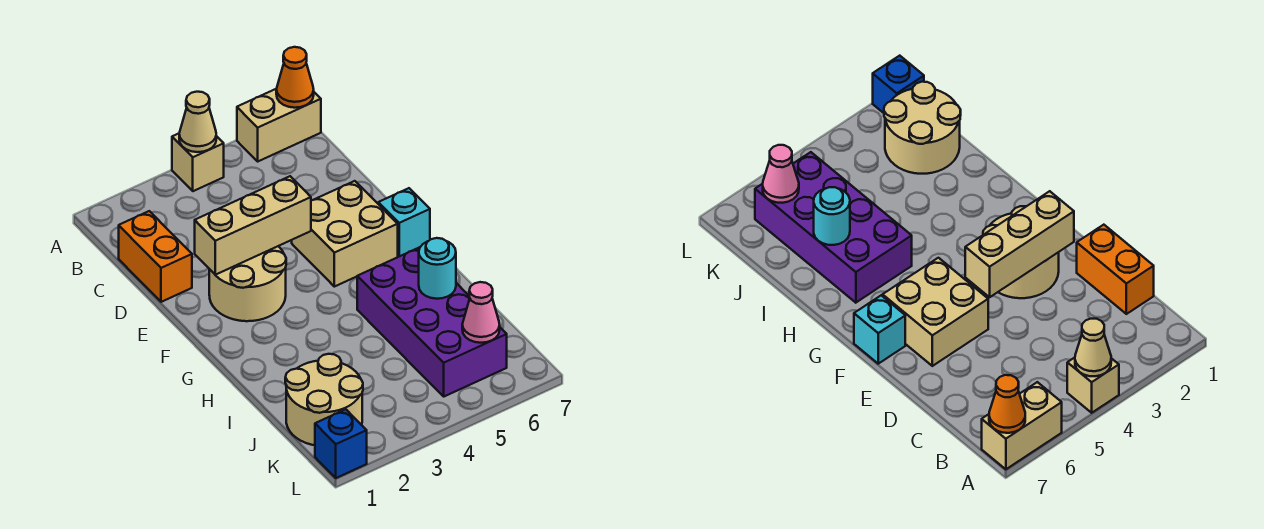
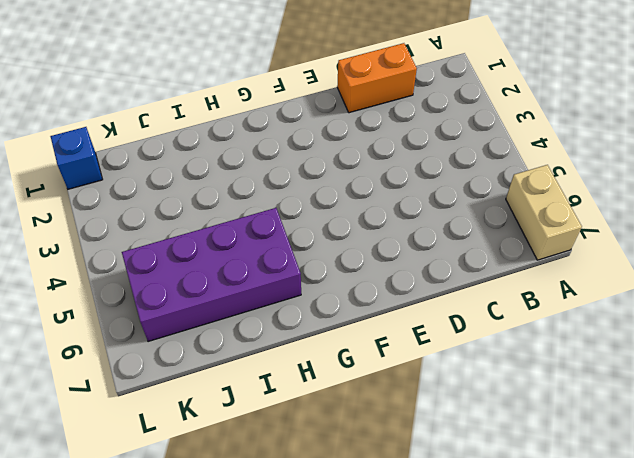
none -> tan brick A4 level 1
none -> tan round brick E2:F3 level 1
none -> tan brick E5:F6 level 1

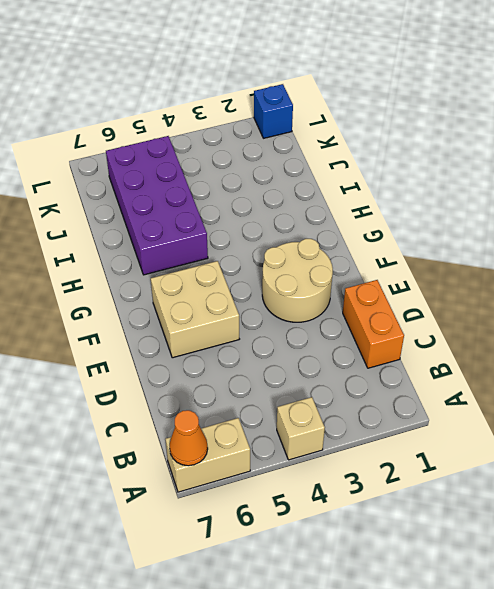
none -> cyan brick F7 level 1
none -> tan round brick J1:K2 level 1
none -> tan cone A4 level 2

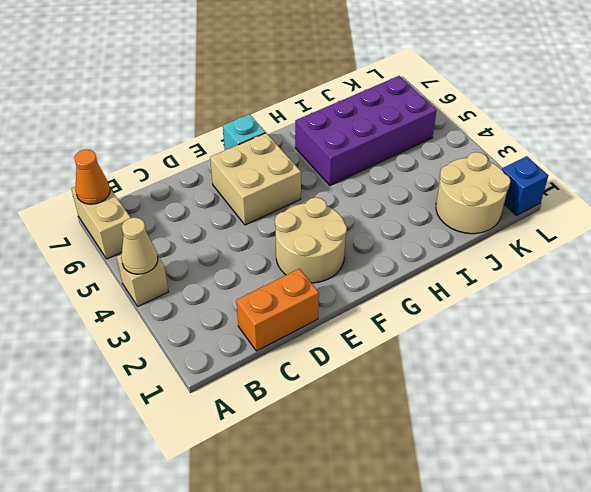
none -> tan brick E2:E4 level 2
none -> cyan round brick I6 level 2
none -> pink cone K6 level 2

